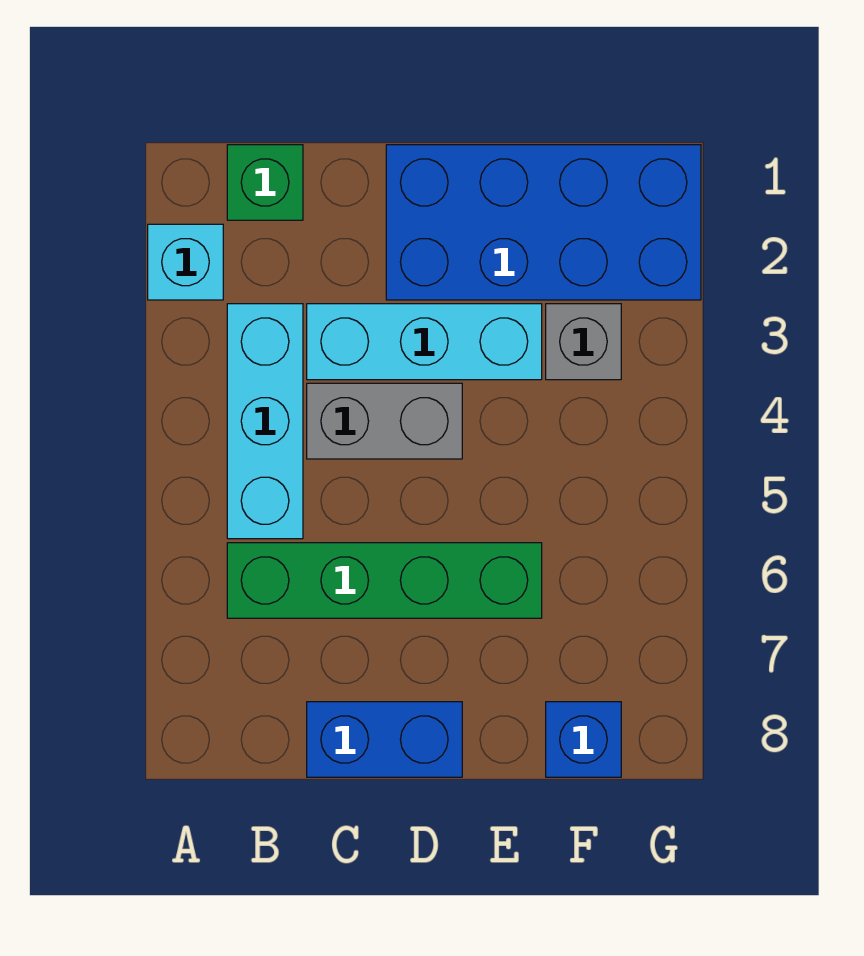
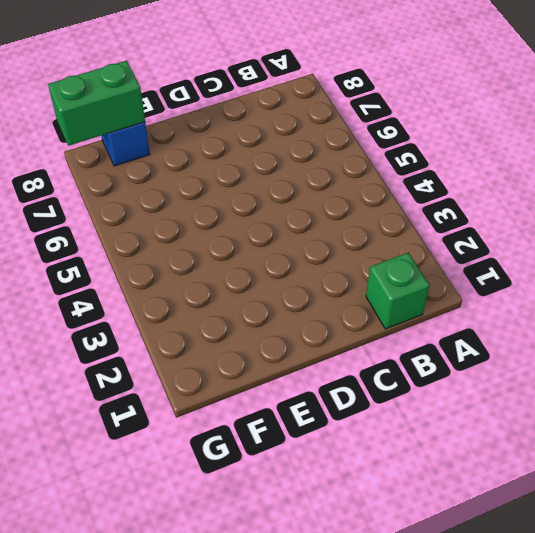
green brick F8:G8 level 2 -> none
none -> cyan brick A2 level 1
none -> cyan brick B3:B5 level 1

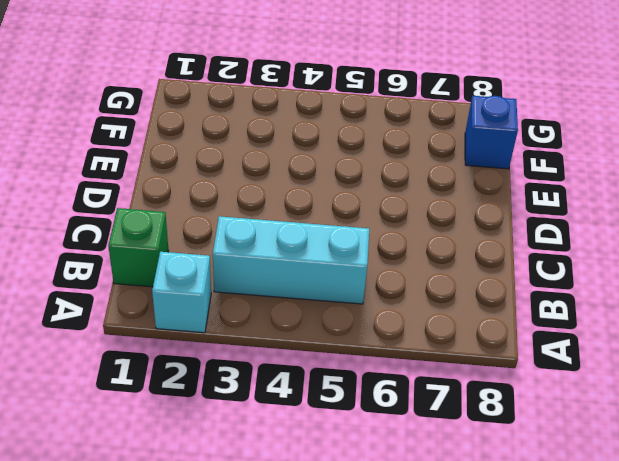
none -> green brick B6:E6 level 1
none -> cyan brick C3:E3 level 1

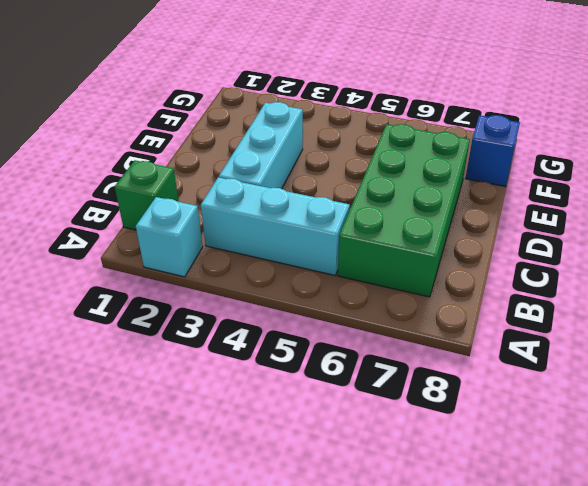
green brick B6:E7 level 1 -> green brick B6:E6 level 1
none -> grey brick C4:D4 level 1
none -> blue brick C8:D8 level 1

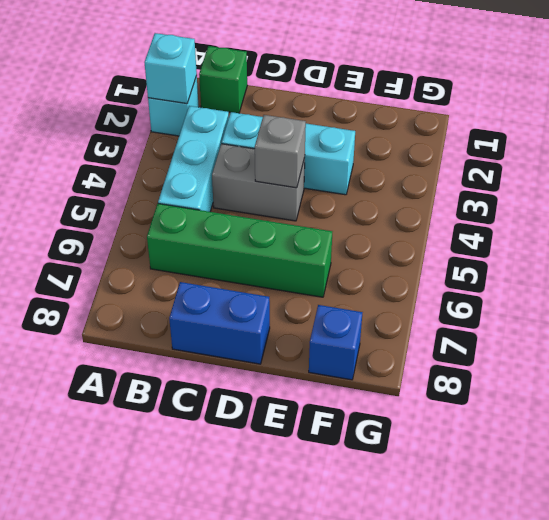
cyan brick A2 level 2 -> none
grey brick D4 level 2 -> grey brick F3 level 1
none -> blue brick D1:G2 level 1

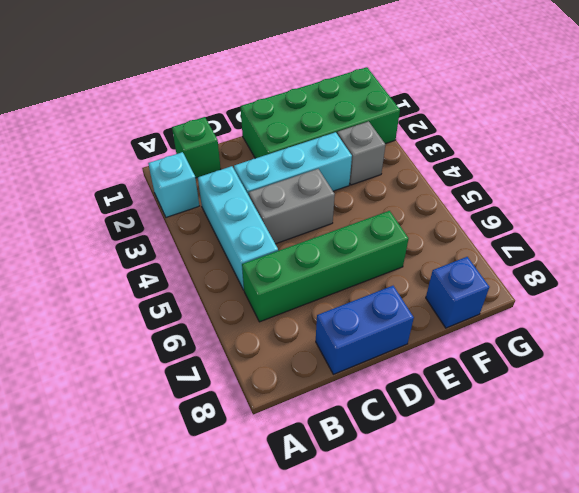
green brick D1:G2 level 1 -> blue brick D1:G2 level 1

